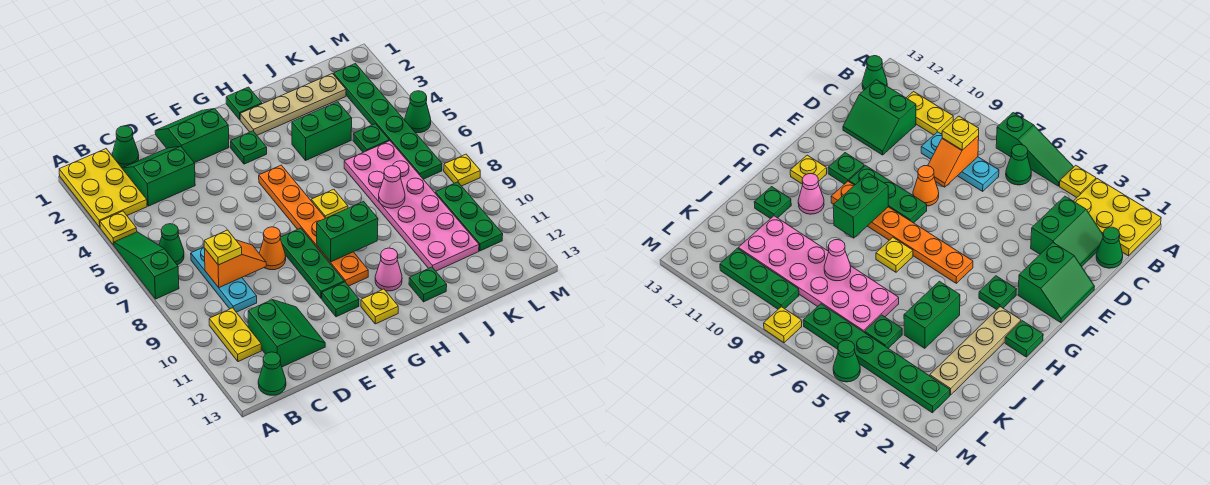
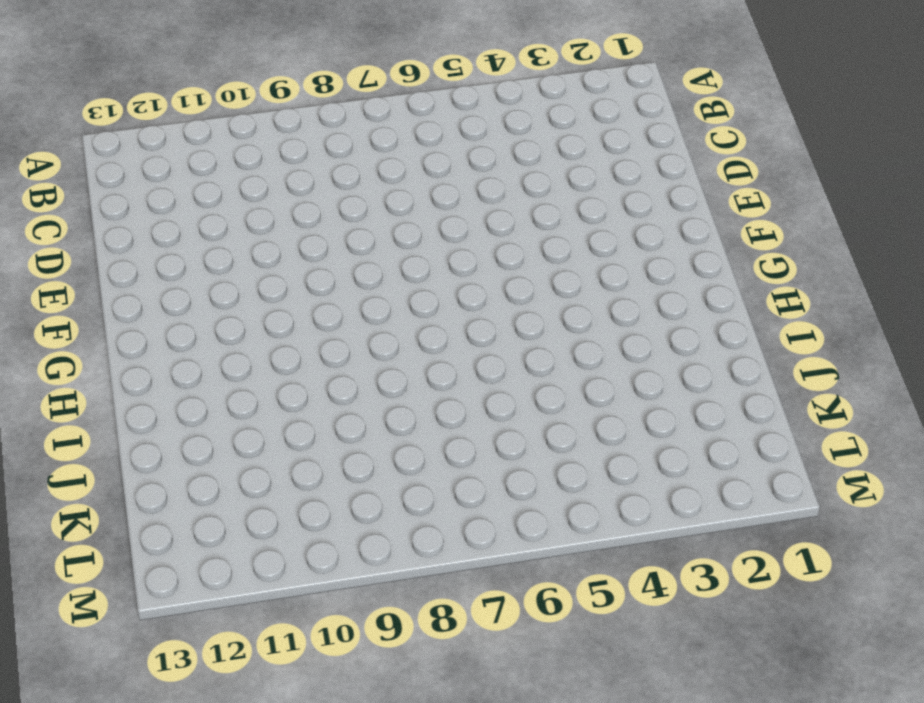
none -> yellow plate A1:B3 level 1
none -> yellow plate A4 level 1
none -> green slope A5:A7 level 1 top 7
none -> green cone B6 level 1

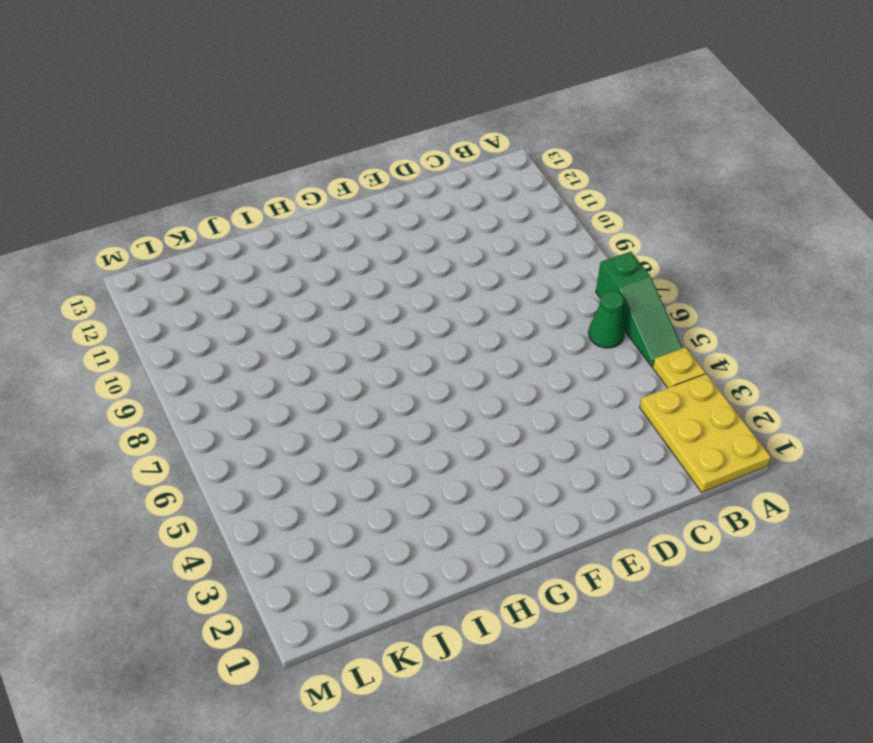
none -> yellow plate B10:B11 level 1
none -> green cone B13 level 1
none -> green cone C1 level 1
none -> green slope C2:D3 level 1 top 3

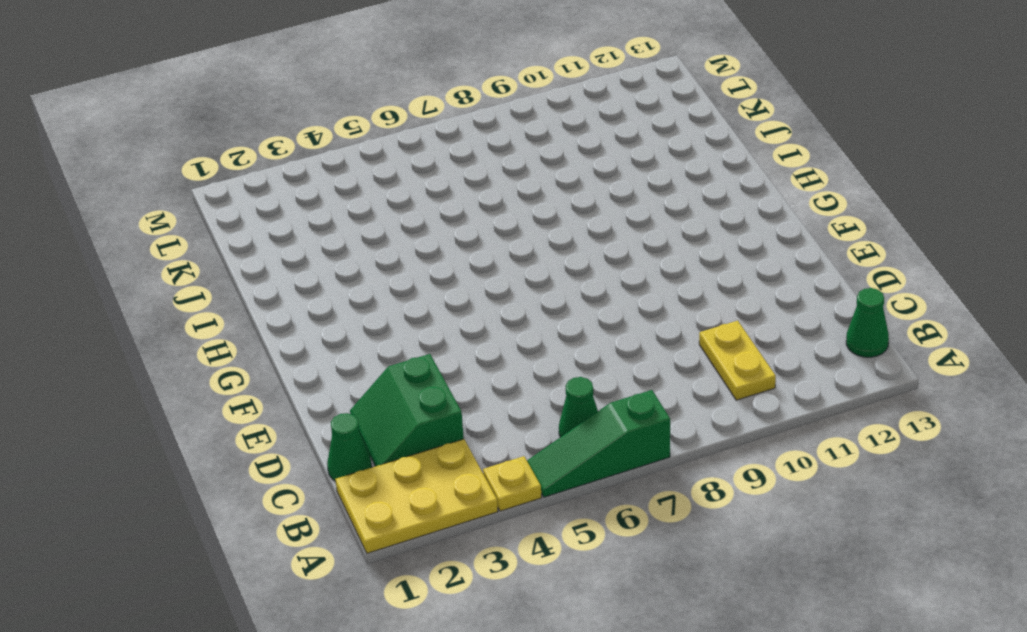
yellow plate B10:C10 level 1 -> yellow plate B10:B11 level 1
none -> cyan plate C7:C9 level 1
none -> green slope C11:D12 level 1 top C
none -> green slope E1:F2 level 1 top 2
none -> orange cone E8 level 1

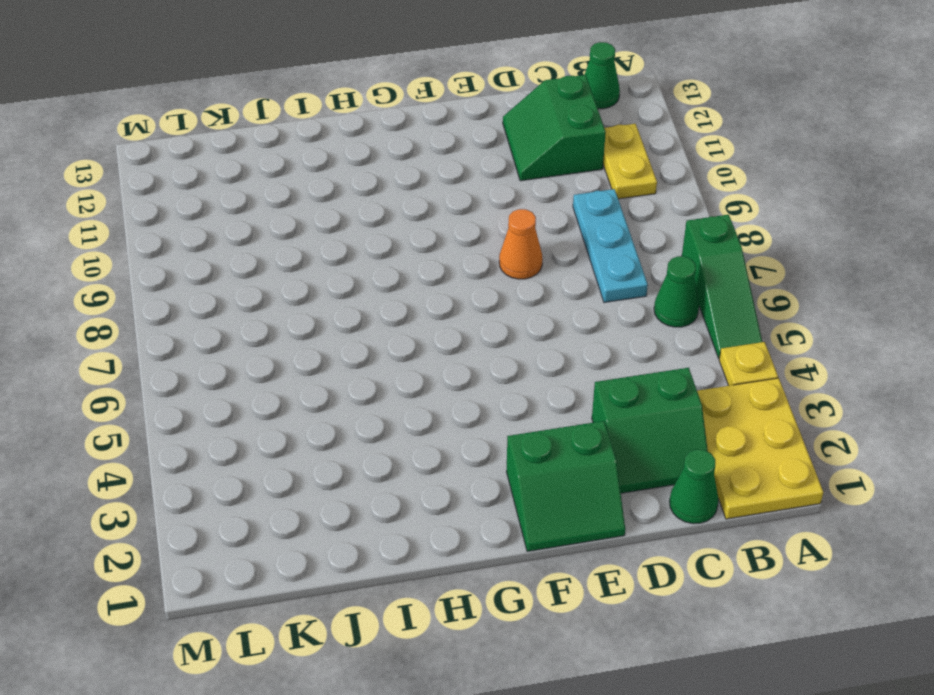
none -> green plate F8:F10 level 1
none -> green plate F11 level 1
none -> green plate G3 level 1
none -> orange plate G5:G10 level 1

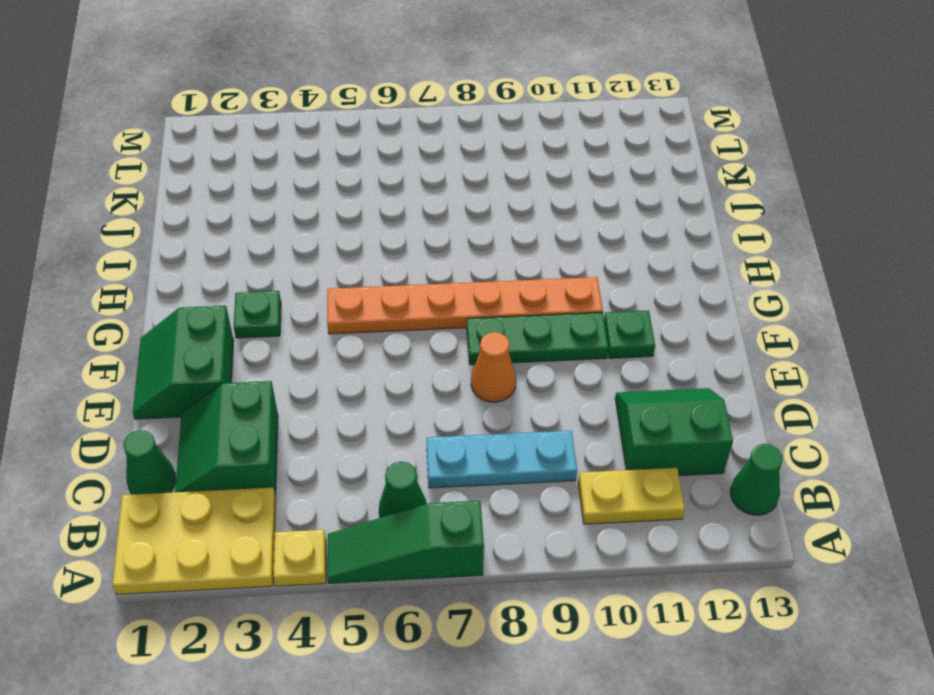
none -> yellow plate G12 level 1
none -> green plate H1 level 1
none -> tan plate H2:K2 level 1
none -> yellow plate H7 level 1

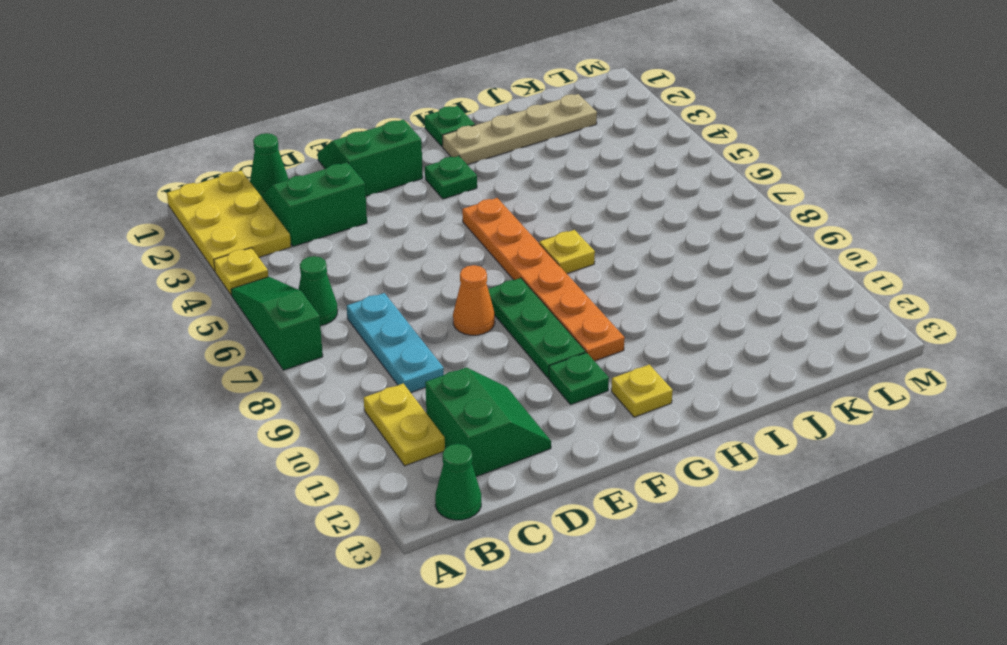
none -> pink cone H11 level 1
none -> green brick I4:J4 level 1
none -> green plate I12 level 1
none -> pink plate J6:K11 level 1

